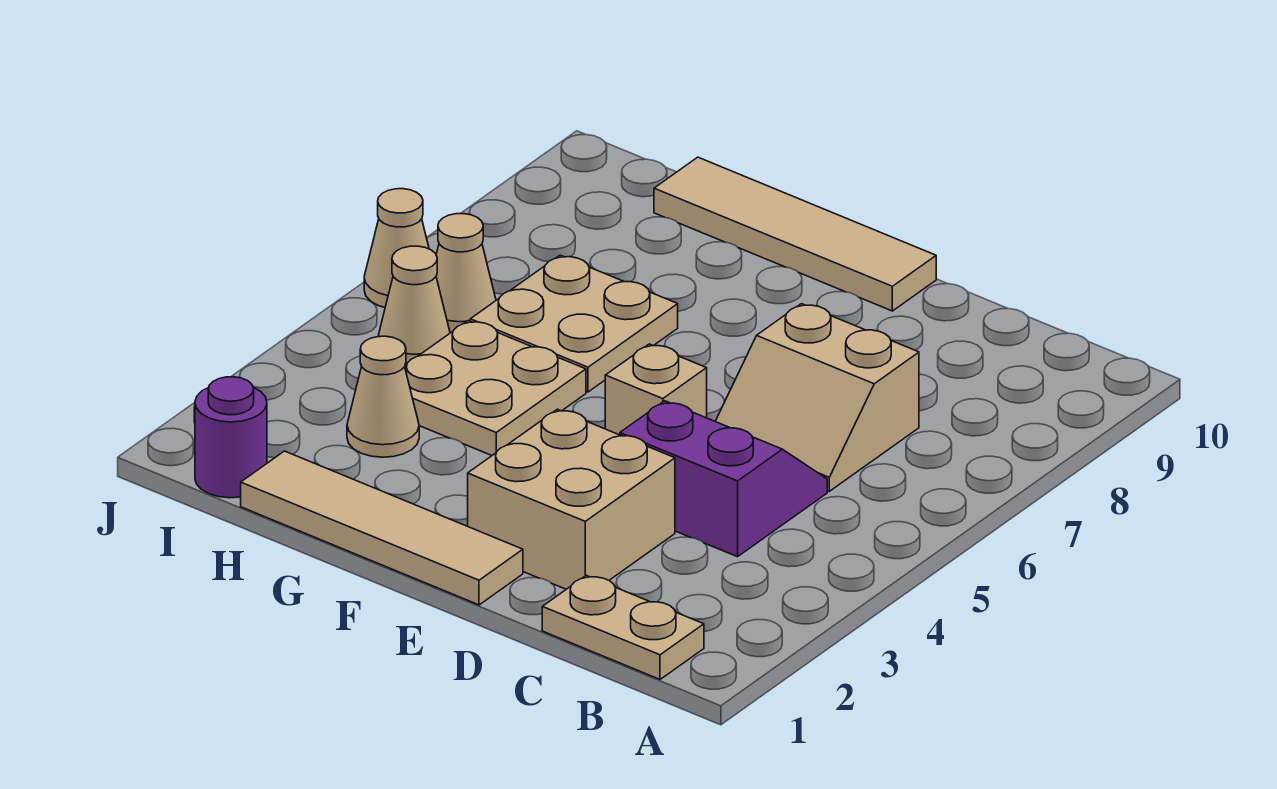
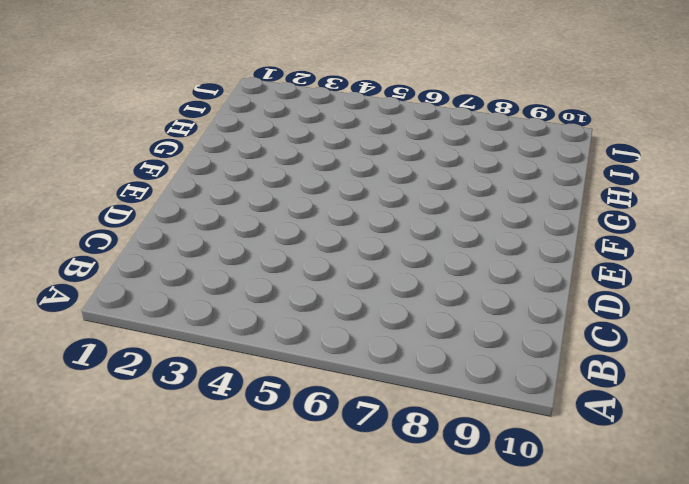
none -> tan plate B1:C1 level 1
none -> purple slope C4:D5 level 1 top 4
none -> tan slope C6:D7 level 1 top 7

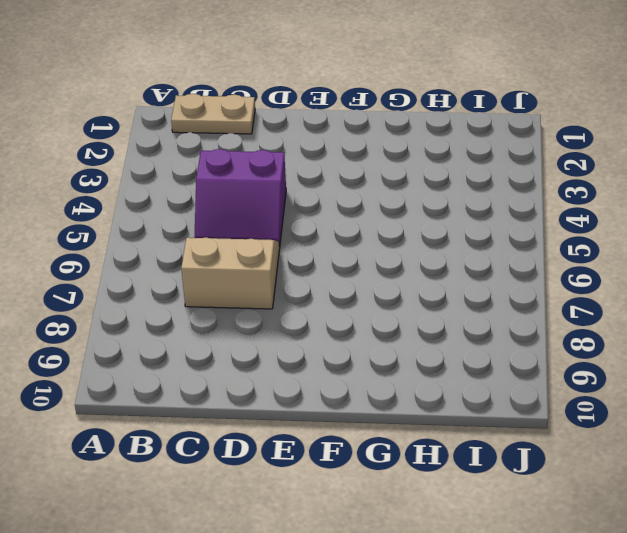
none -> tan brick D2:E3 level 1
none -> tan tile E1:H1 level 1
none -> tan brick E5 level 1

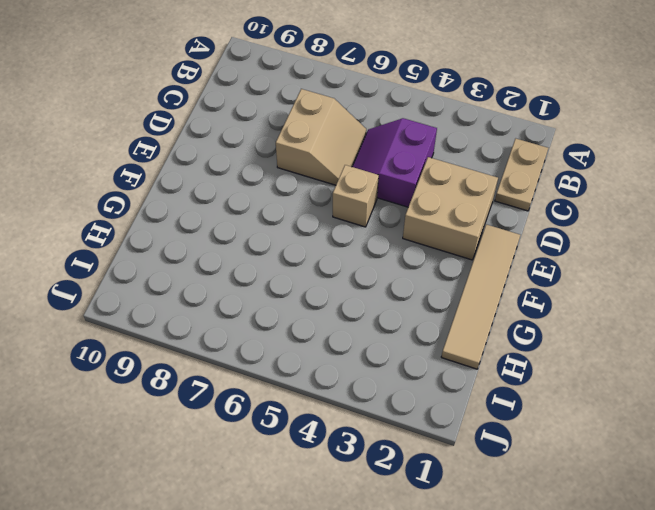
none -> tan tile E10:H10 level 1
none -> tan plate G4:H5 level 1
none -> tan plate G6:H7 level 1

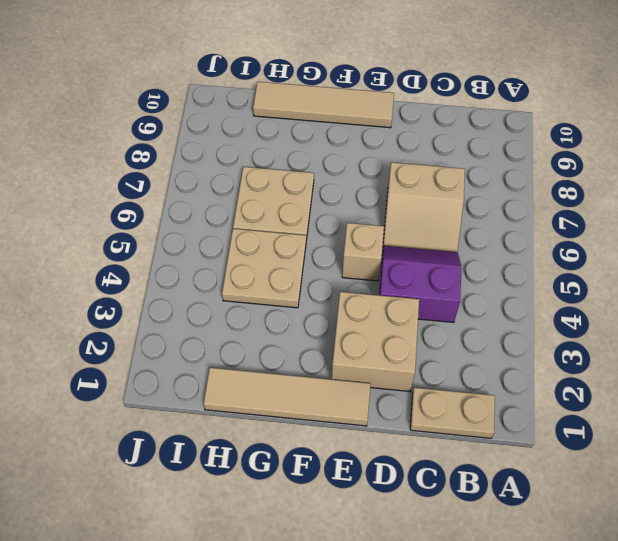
none -> tan cone H3 level 1
none -> purple round brick I1 level 1
none -> tan cone I5 level 1

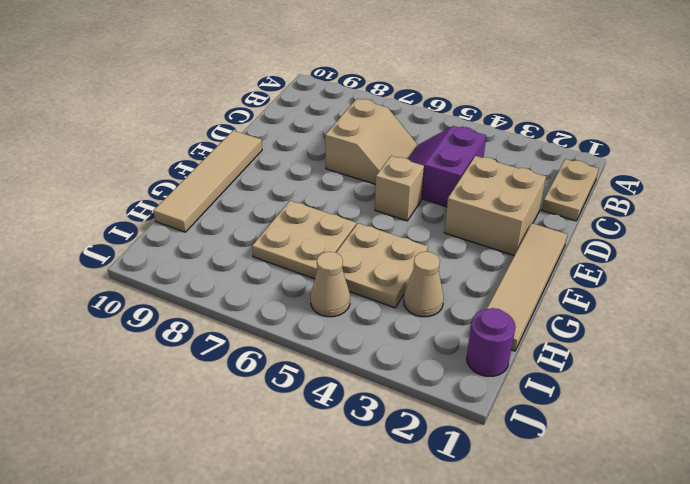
none -> tan cone I6 level 1
none -> tan cone J6 level 1

